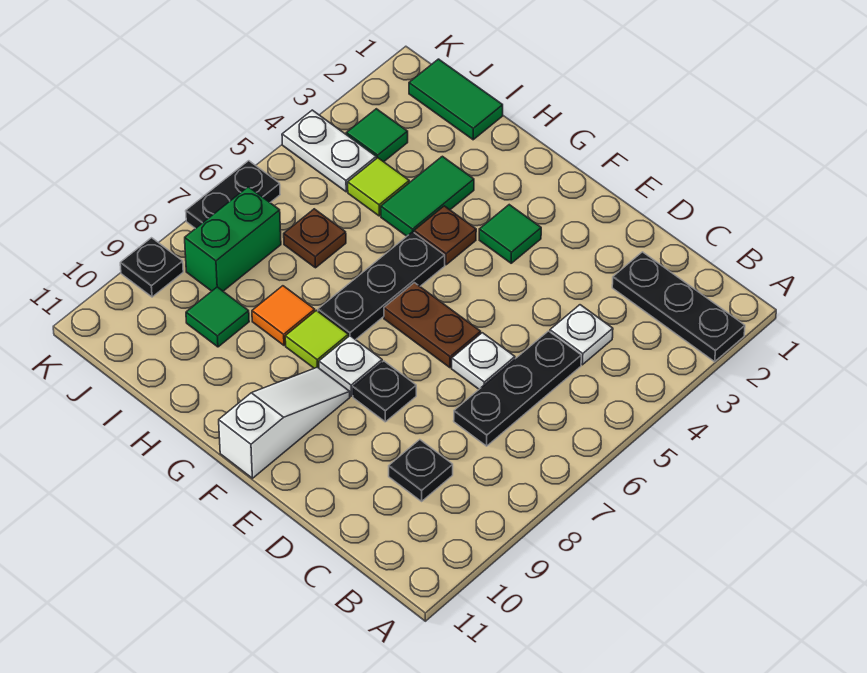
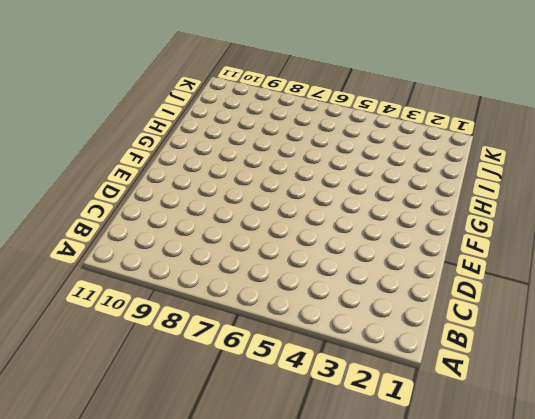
none -> black plate A2:C2 level 1
none -> white plate C4 level 1
none -> black plate C5:C7 level 1

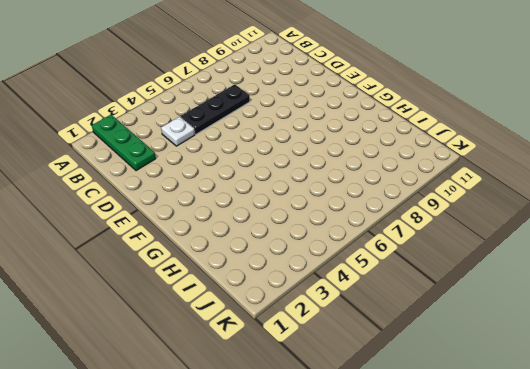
green plate A2:C2 level 1 -> black plate A2:C2 level 1
none -> black plate C9 level 1
none -> white plate D6 level 1
none -> brown plate E6:F6 level 1

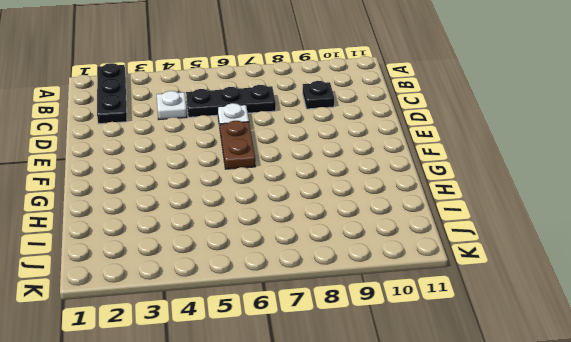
none -> black plate E8 level 1
none -> green tile F3 level 1
none -> white plate F8 level 1

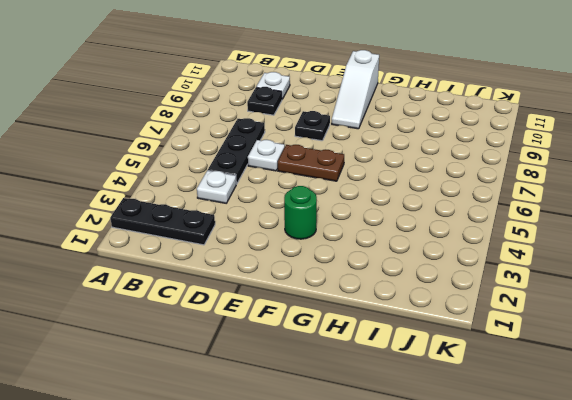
white plate C10 level 1 -> white plate F8 level 1
green round brick F3 level 1 -> green tile F3 level 1
none -> brown plate G4 level 1
none -> black plate G5:G7 level 1
none -> lime tile G8 level 1

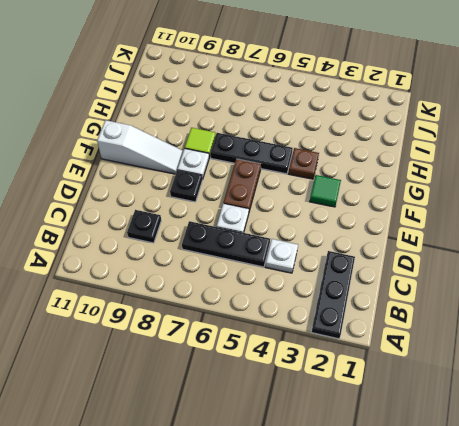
none -> green tile H3:H4 level 1
none -> orange tile H8 level 1
none -> green tile I1:J1 level 1

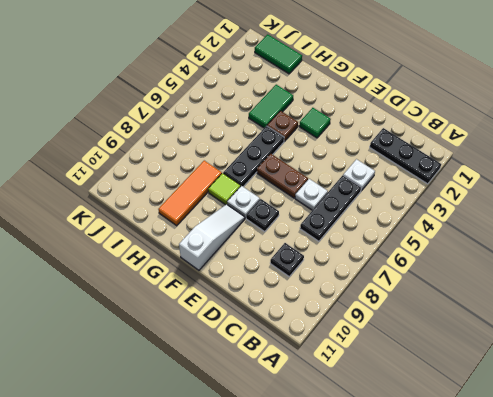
orange tile H8:H10 level 1 -> orange tile H8 level 1
none -> lime tile I4 level 1
none -> brown plate I6 level 1
none -> green tile I9 level 1

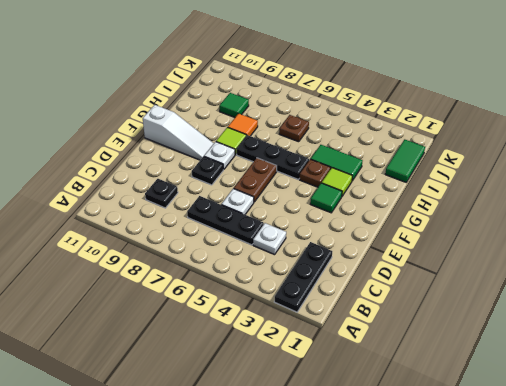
lime tile G3 level 1 -> lime tile I4 level 1
none -> green tile J3 level 1
none -> white plate J4:K4 level 1
none -> green brick J7:J8 level 1

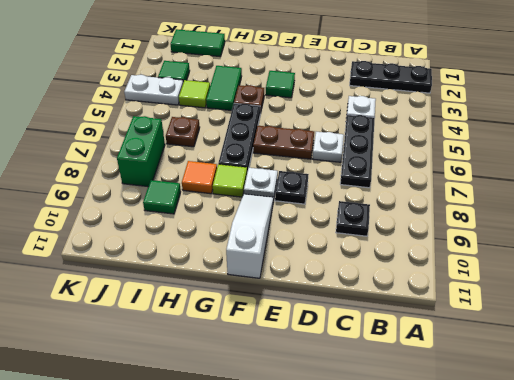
none -> black plate K6:K7 level 1
none -> black plate K9 level 1

